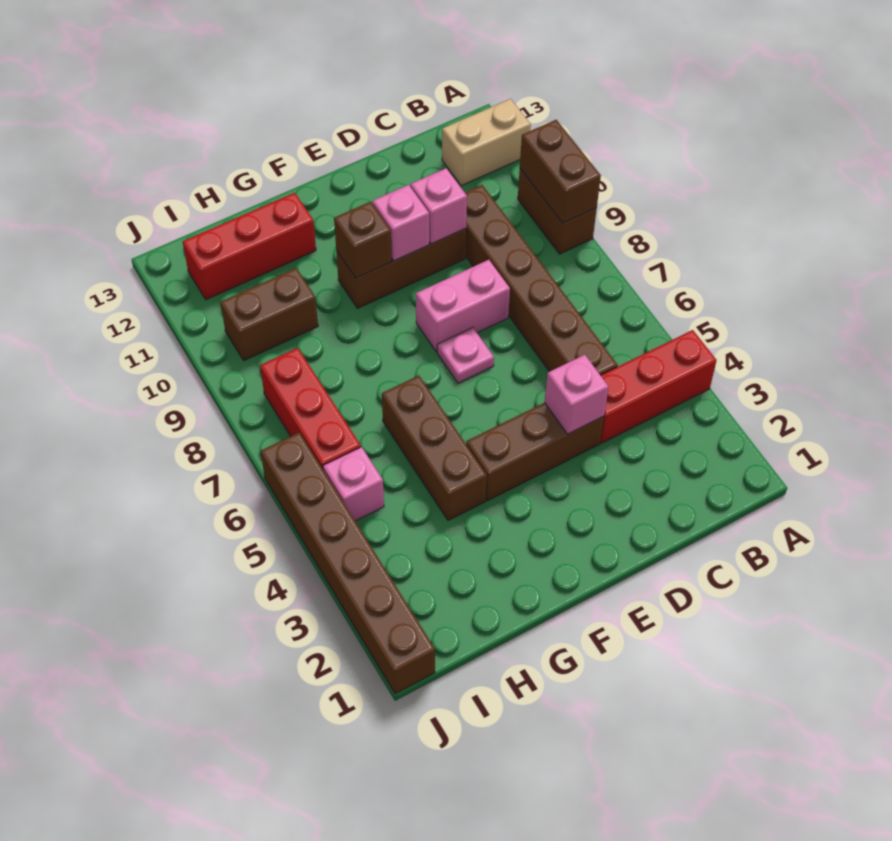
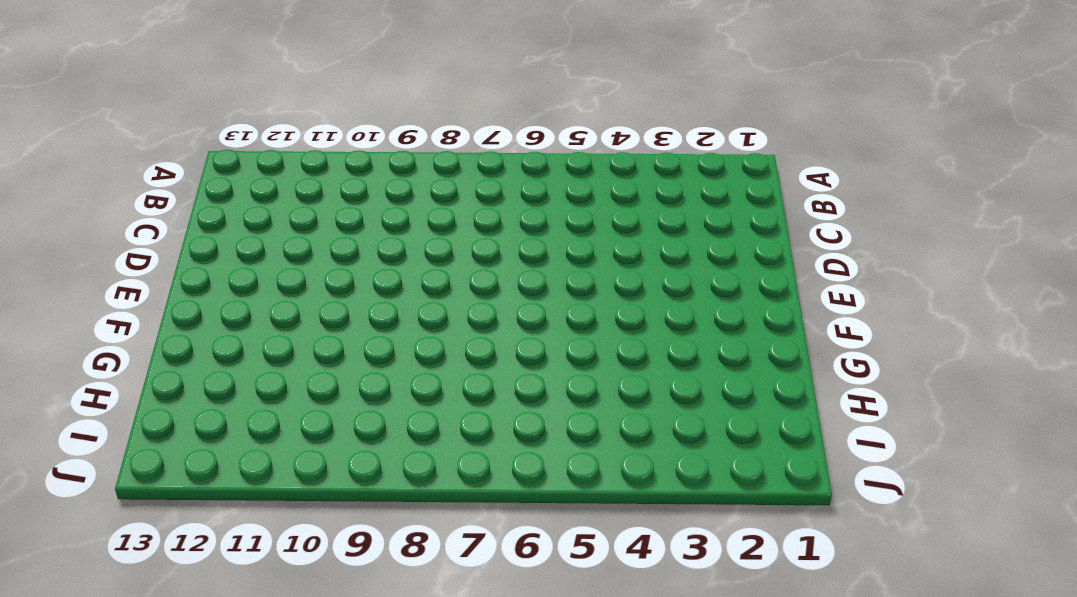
none -> red brick A4:C4 level 1
none -> brown brick A9:A10 level 1
none -> tan brick A12:B12 level 1

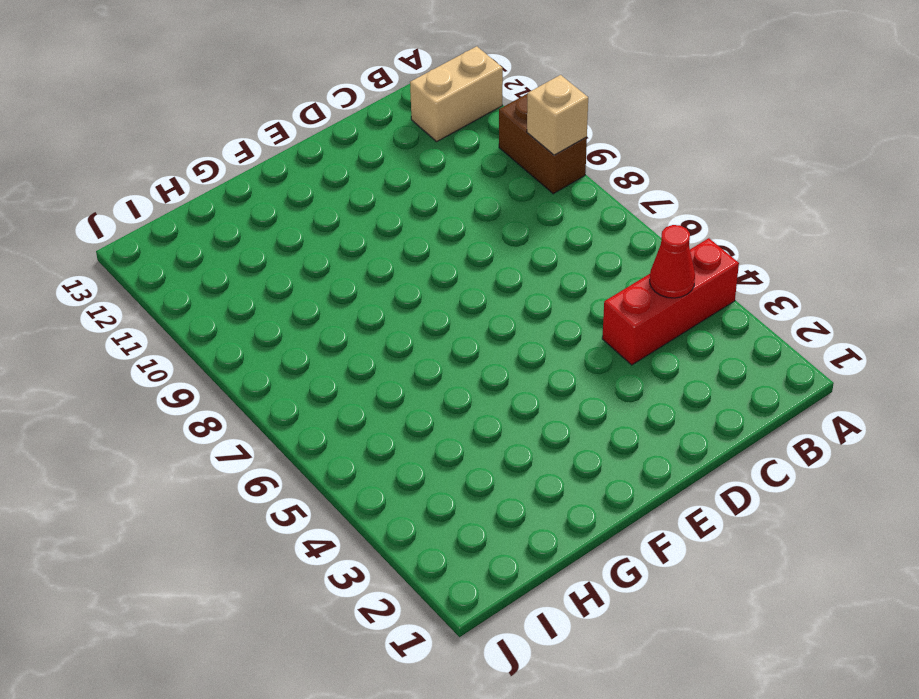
tan brick A9 level 2 -> brown brick A9:A10 level 2
red cone B4 level 2 -> none
none -> brown brick C5:C10 level 1
none -> brown brick D4:F4 level 1
none -> pink brick D8:E8 level 1

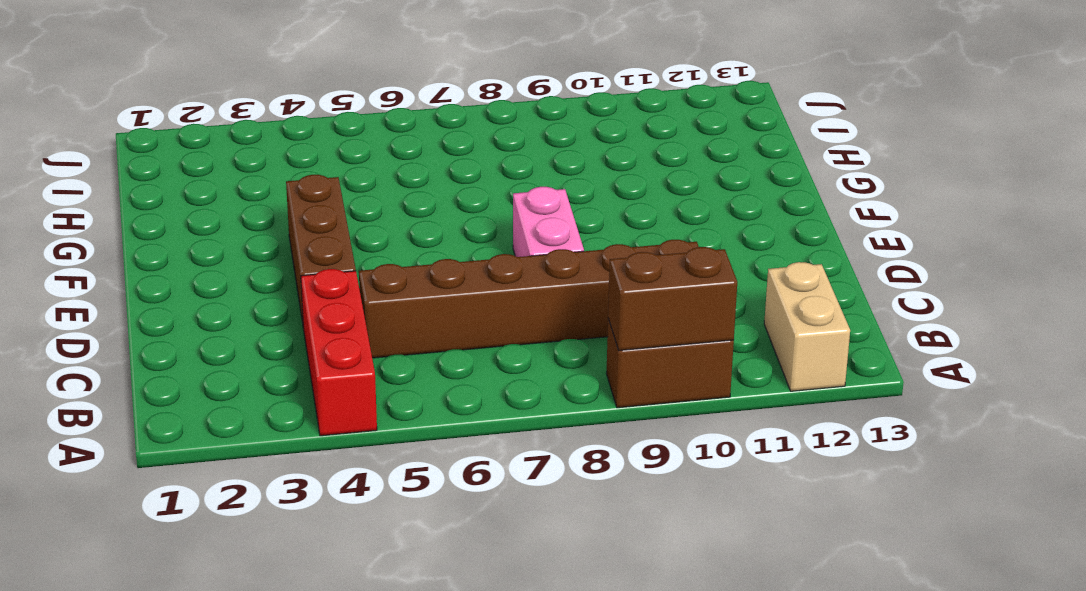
none -> brown brick D10:F10 level 1
none -> pink plate E7 level 1
none -> brown brick G4:G6 level 1

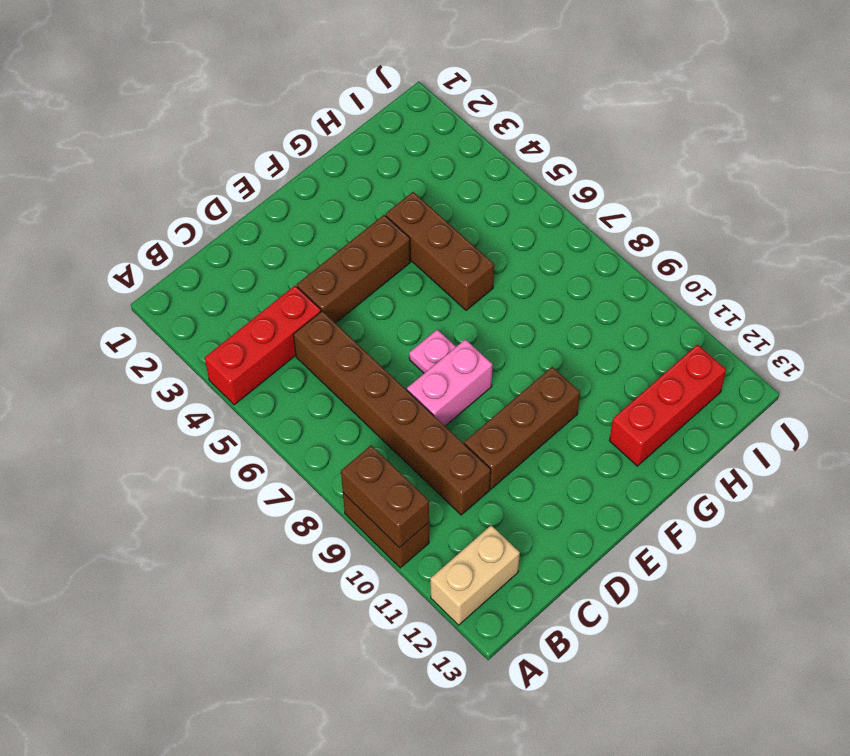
none -> brown brick H10:I10 level 1
none -> pink brick I5 level 1
none -> red brick I6:I8 level 1

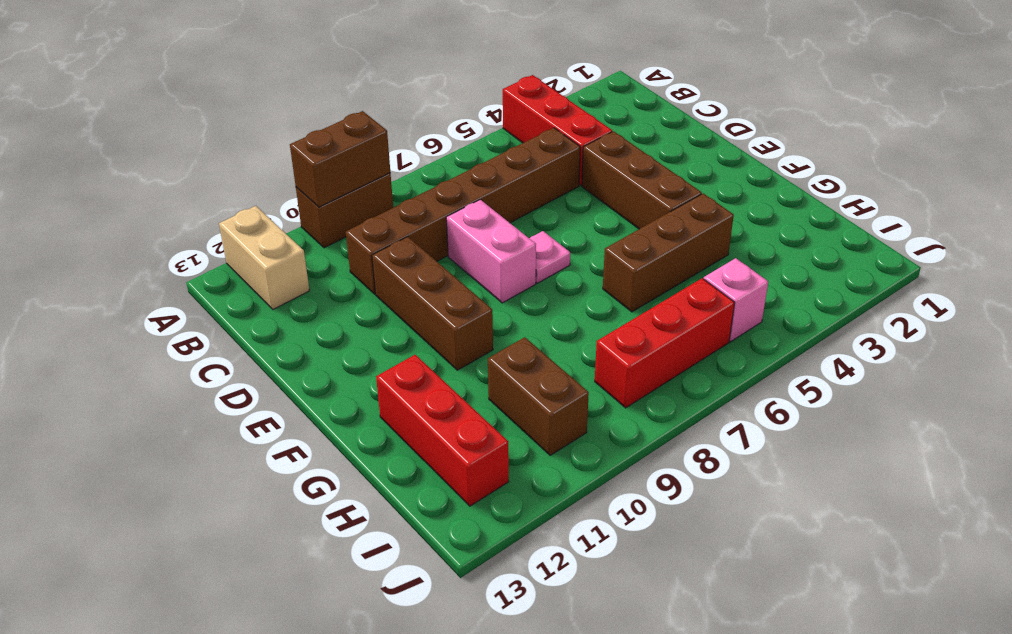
none -> brown brick J1:J6 level 1
none -> pink brick D4 level 2
none -> pink brick D10 level 2

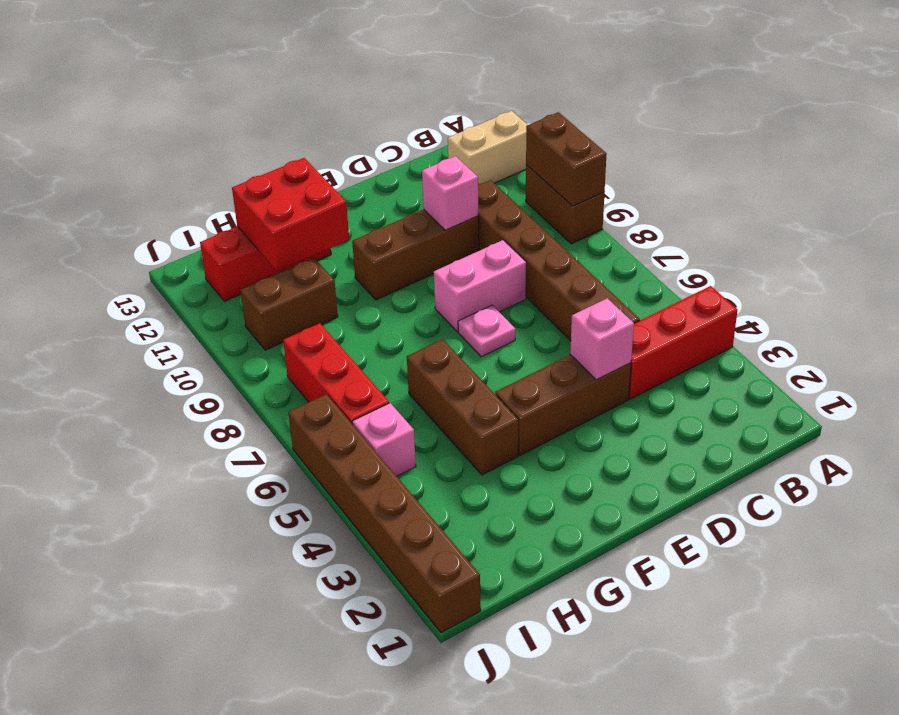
red brick G11:H12 level 2 -> none
none -> pink brick E10 level 2
none -> brown brick F10 level 2

